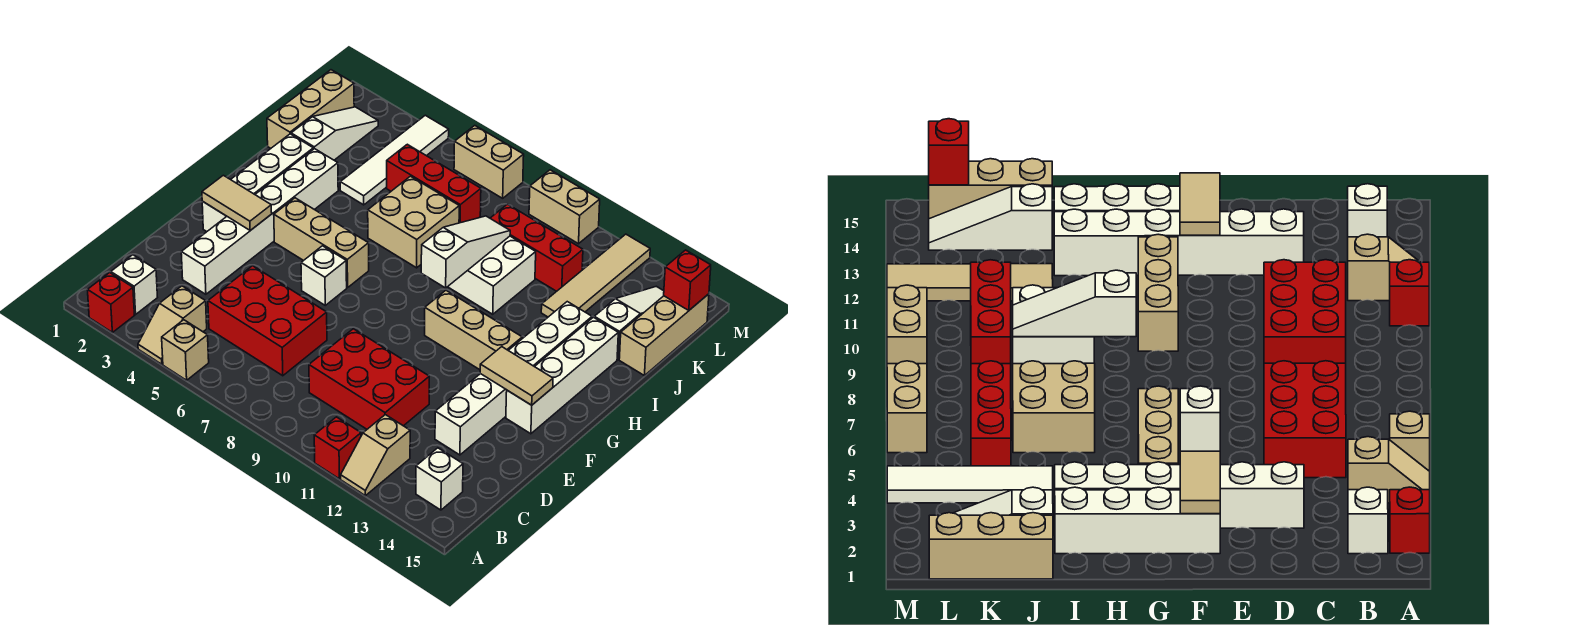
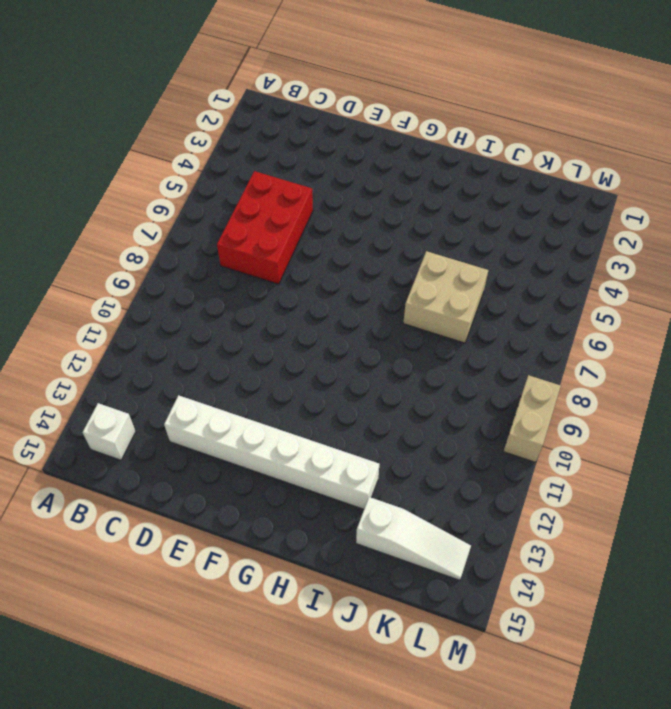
none -> red brick A2 level 1
none -> tan slope A4:B4 level 1 top B
none -> tan brick A5 level 1
none -> red brick A11 level 1

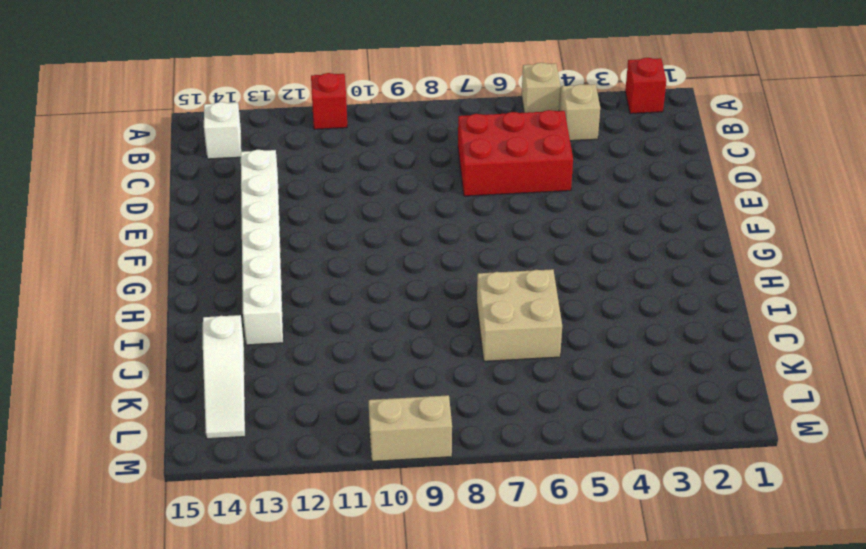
none -> tan slope A12:B12 level 1 top B
none -> white brick B2 level 1
none -> red brick C9:D11 level 1
none -> white brick D3:I3 level 1

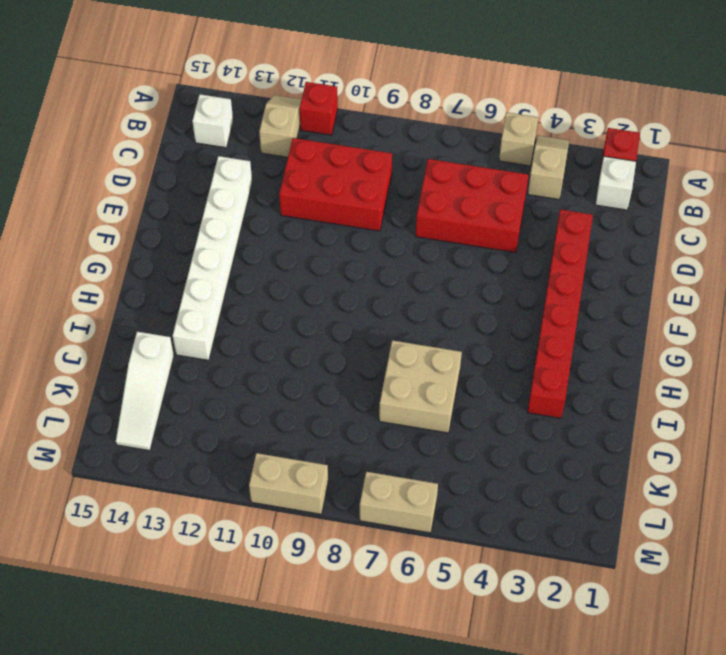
red brick D3:I3 level 1 -> white brick D3:I3 level 1
none -> white brick F2:I2 level 1
none -> white brick F6 level 1
none -> white brick F14:I14 level 1
none -> tan brick G4:G6 level 1

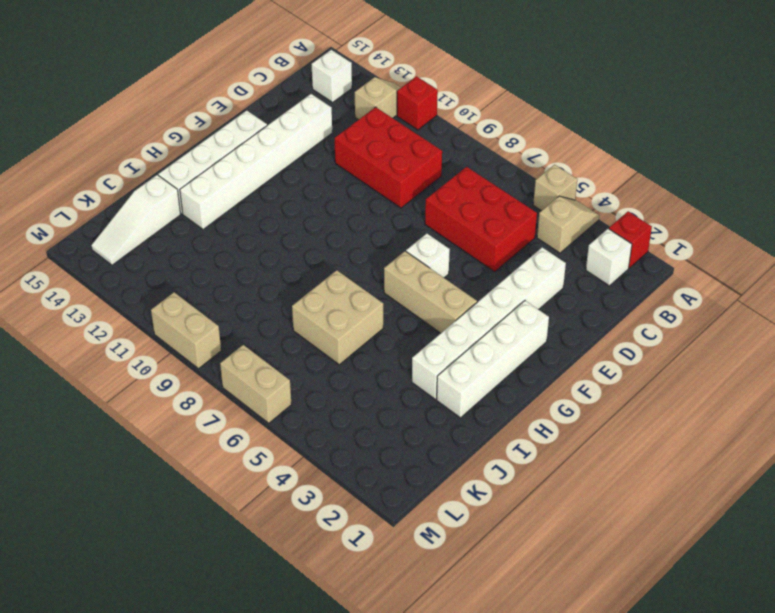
none -> tan brick G10:G12 level 1
none -> white brick I9:J10 level 1
none -> tan brick J1:L1 level 1
none -> white slope J2:L2 level 1 top J

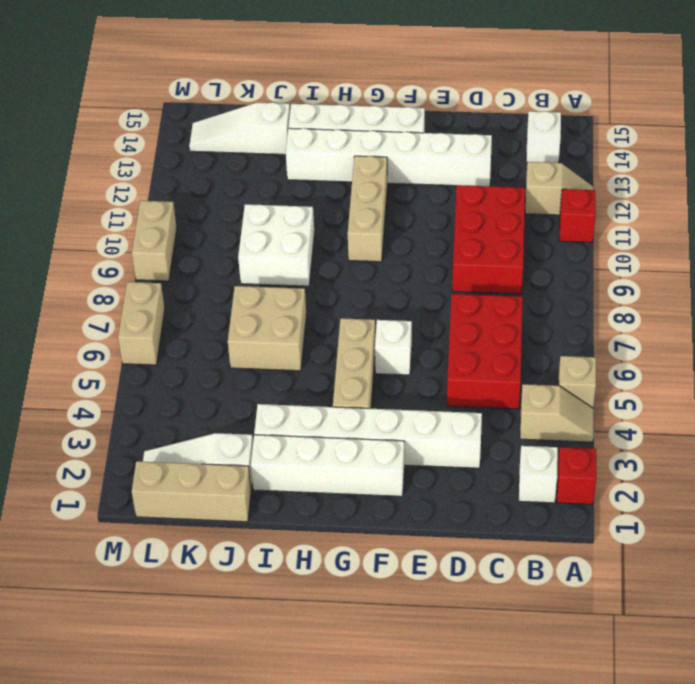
none -> white tile J4:M4 level 1
none -> tan tile J12:M12 level 1
none -> tan brick J15:L15 level 1
none -> red brick K5:K7 level 1

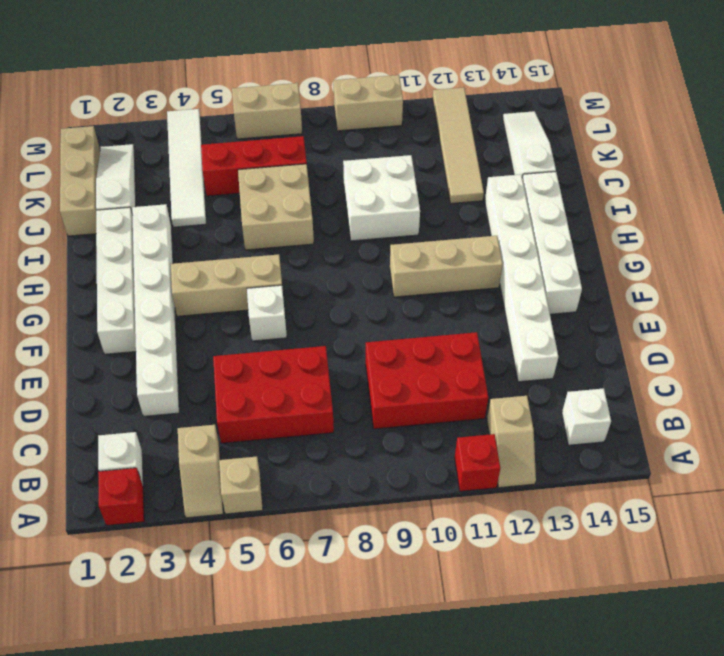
none -> tan brick J15:L15 level 1
none -> red brick K9:K11 level 1
none -> tan tile F2:F3 level 2
none -> tan tile F13:F14 level 2

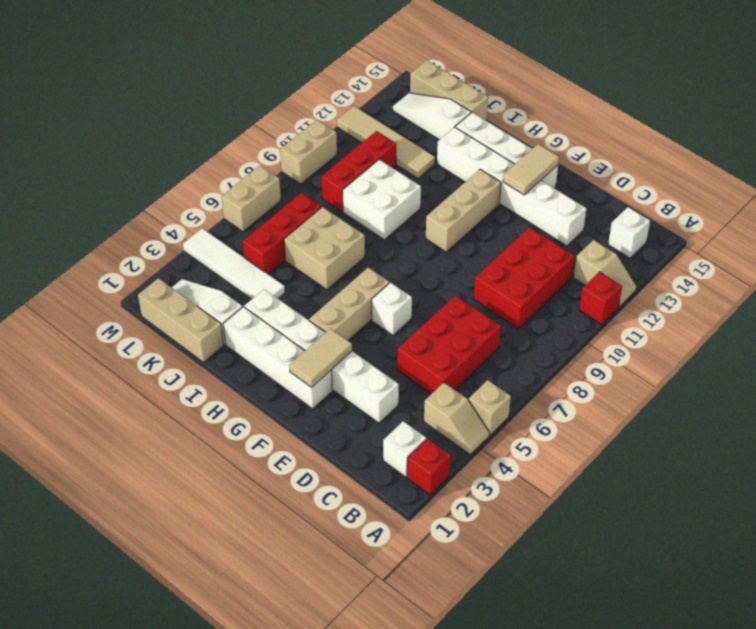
none -> white slope H9:J9 level 2 top H
none -> red brick L15 level 2

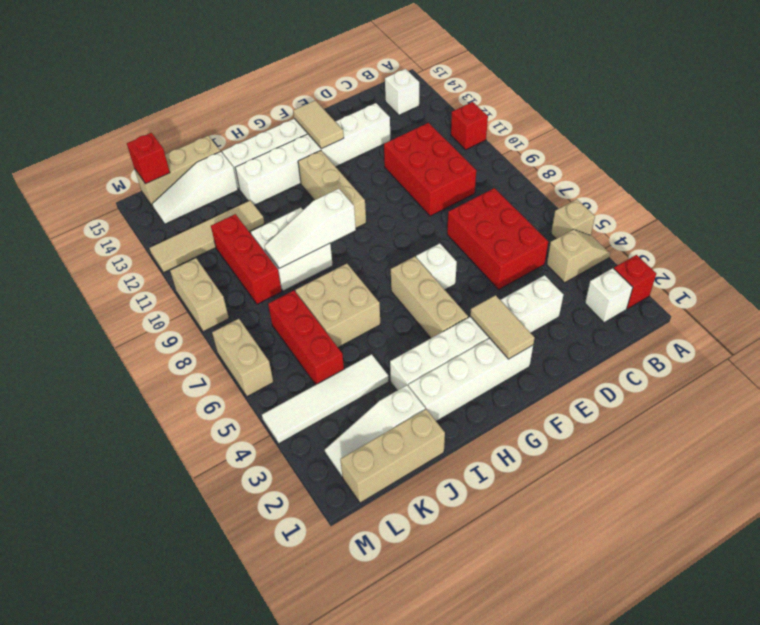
none -> tan slope A12:B12 level 1 top B

